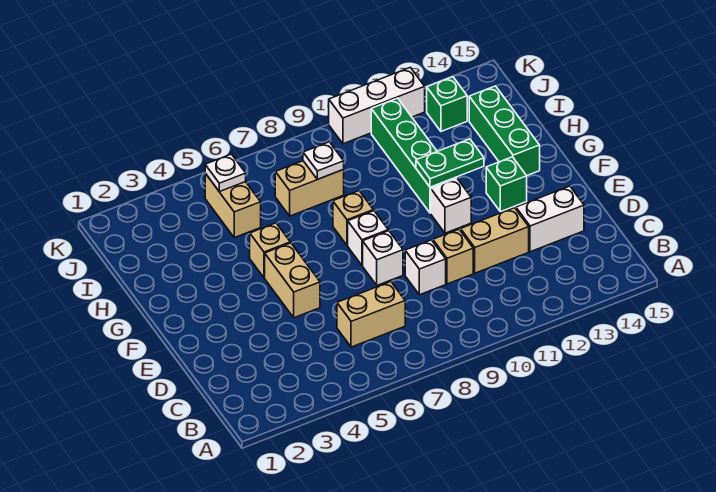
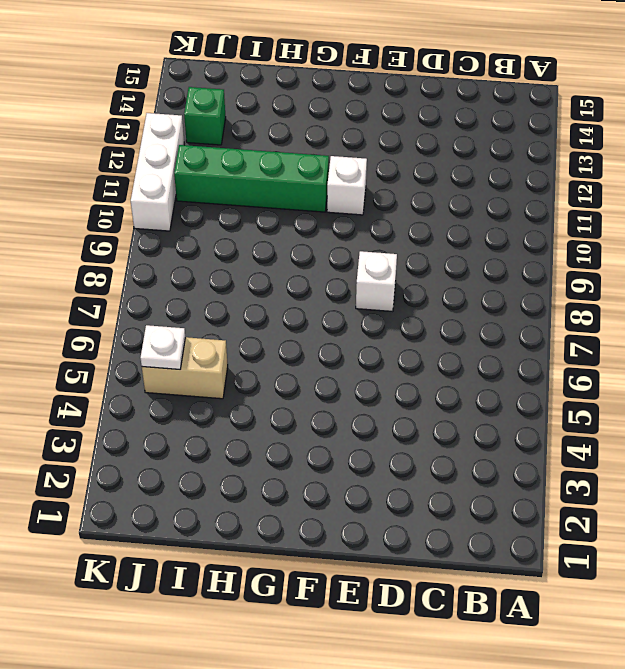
none -> tan brick C6:C7 level 1
none -> white brick D9 level 1
none -> tan brick D10 level 1

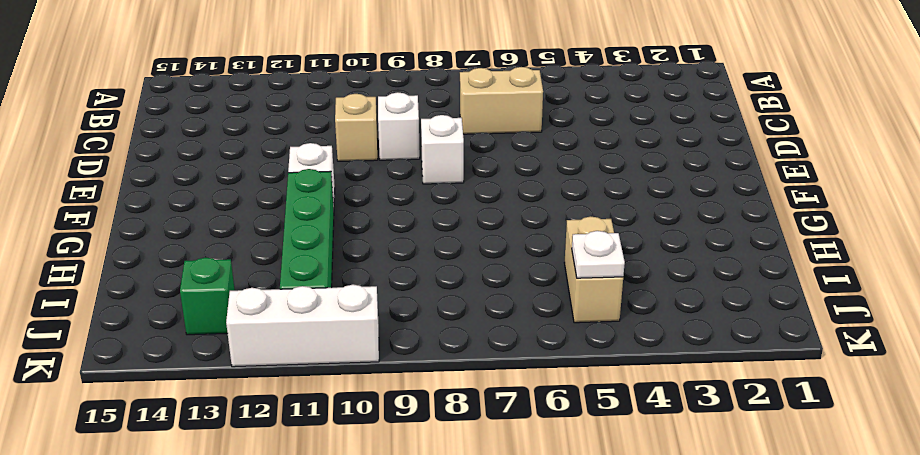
none -> tan brick D11:D12 level 1
none -> white brick D13:D14 level 1
none -> tan brick E5:F5 level 1

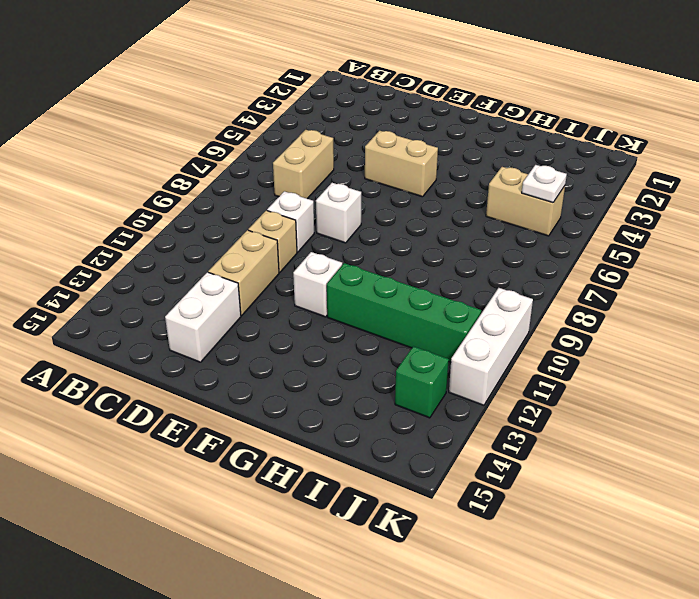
none -> white brick F8 level 1
none -> green brick F13 level 1
none -> tan brick G5 level 1

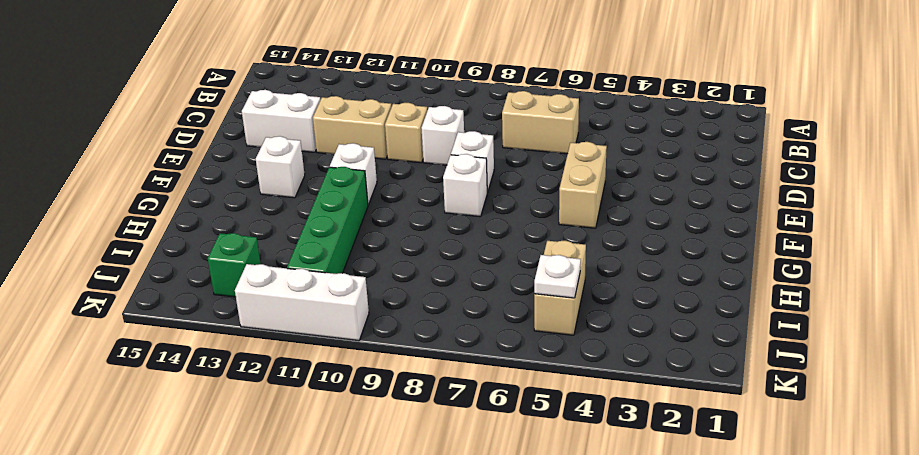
white brick F13 level 1 -> green brick F13 level 1
none -> tan brick G5 level 1
none -> tan brick G8 level 1
none -> green brick G14:I14 level 1

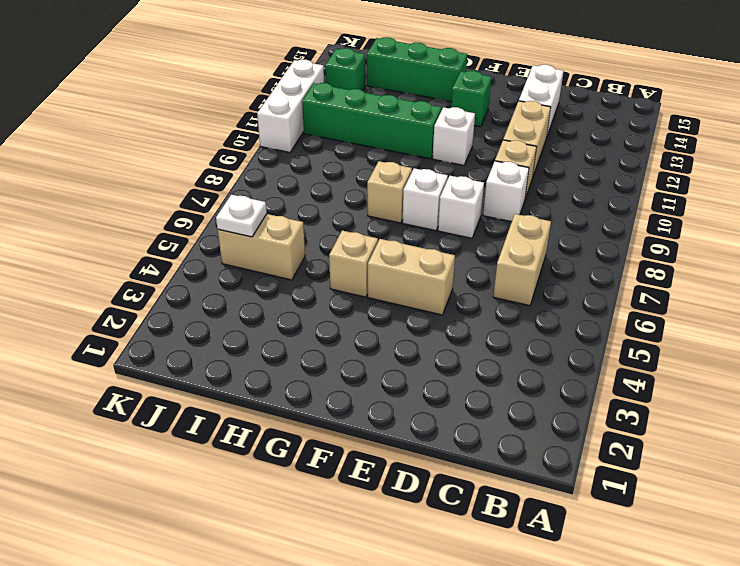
none -> tan brick I7:I8 level 1
none -> green plate G11:G12 level 2
none -> white plate I8 level 2

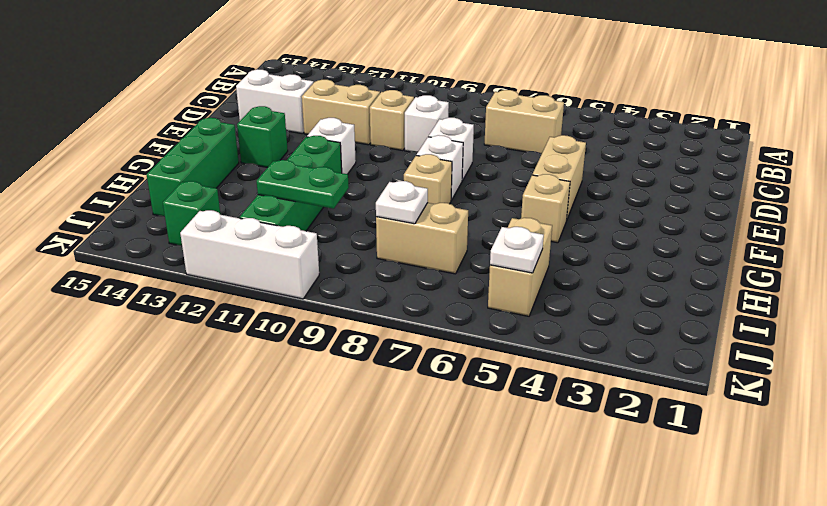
green plate I10:I11 level 2 -> green plate G11:G12 level 2

